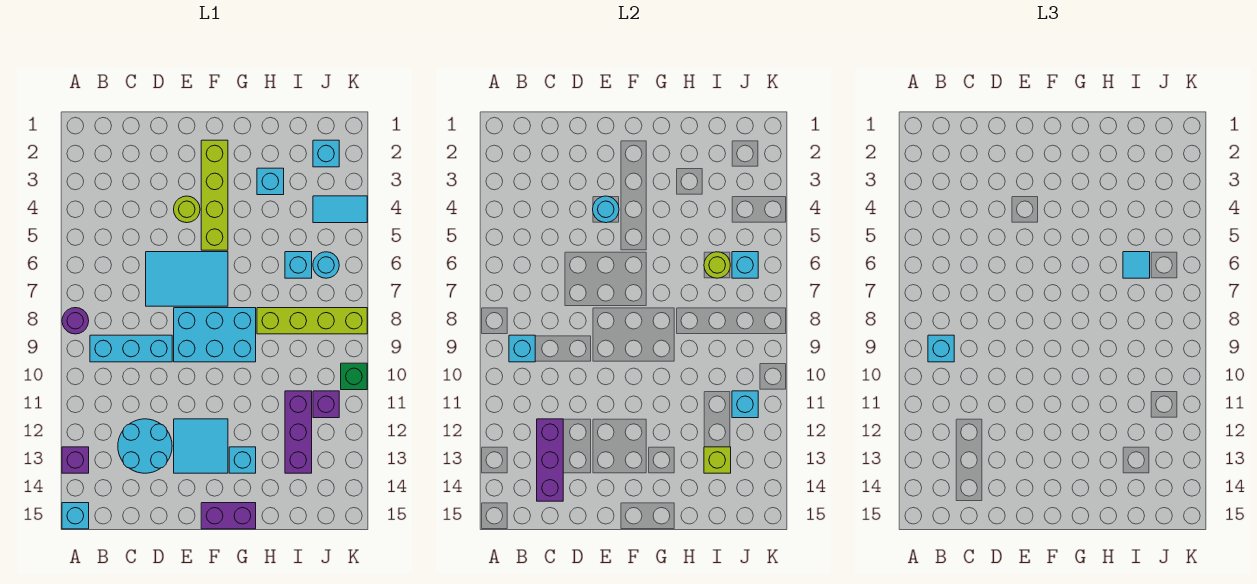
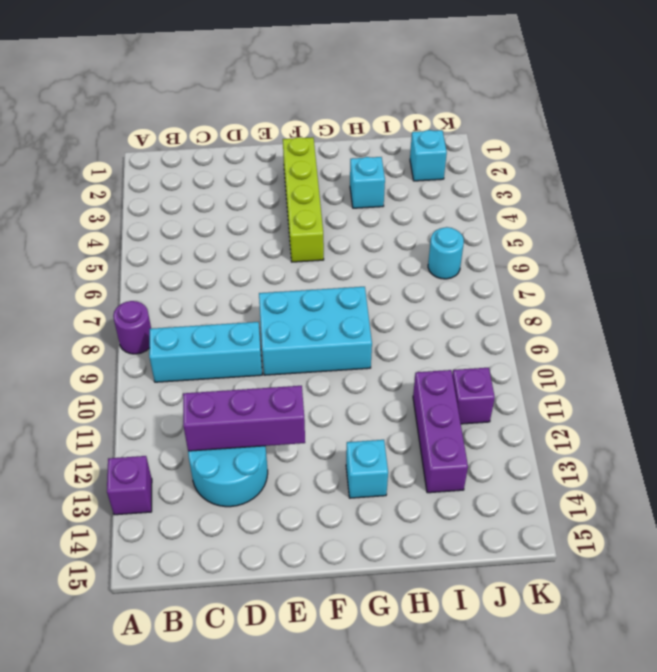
purple brick C12:E12 level 2 -> purple brick C12:C14 level 2
none -> cyan brick A15 level 1
none -> cyan tile D6:F7 level 1
none -> lime round brick E4 level 1
none -> cyan tile E12:F13 level 1

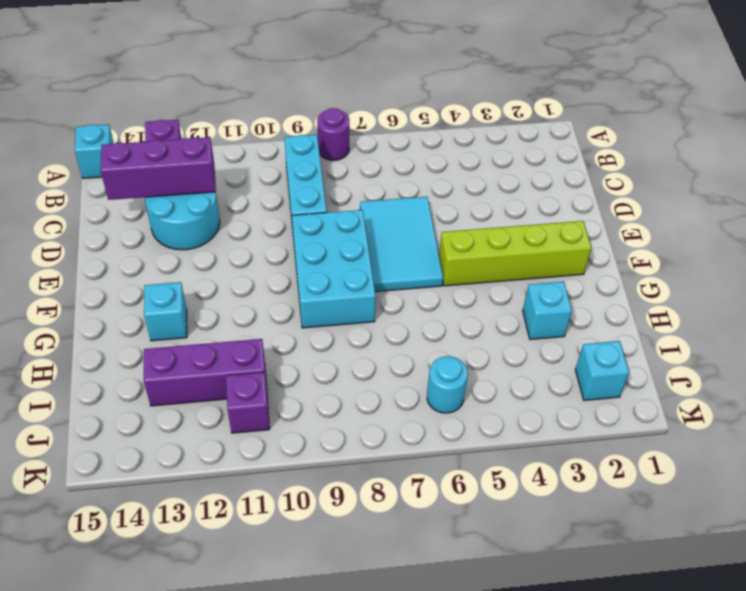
none -> lime round brick E4 level 1
none -> cyan tile E12:F13 level 1
none -> purple brick F15:G15 level 1
none -> lime brick H8:K8 level 1

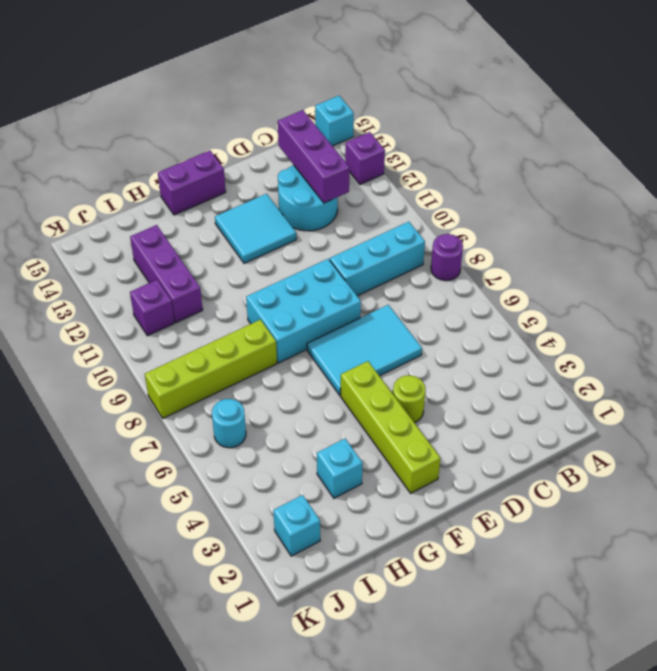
none -> cyan brick G13 level 1
none -> cyan brick I6 level 1
none -> cyan tile J4:K4 level 1
none -> green brick K10 level 1

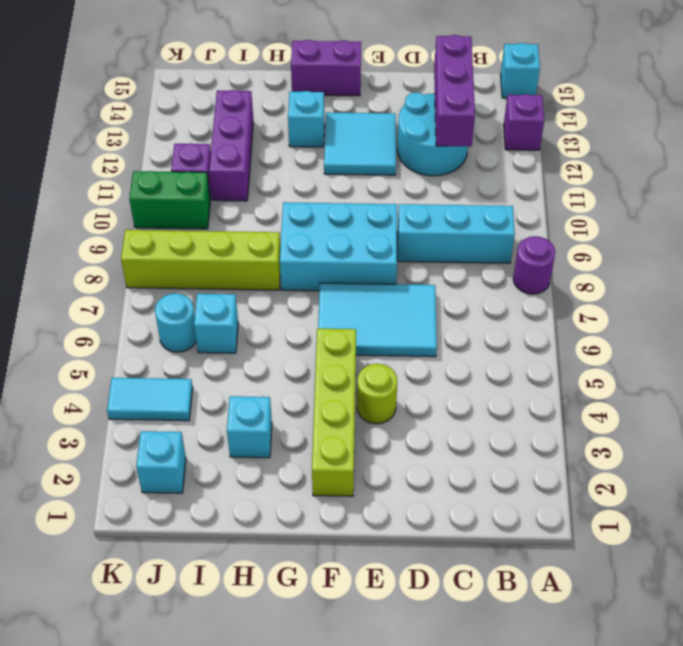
green brick J10:K10 level 1 -> green brick K10 level 1
none -> cyan brick B9 level 2
none -> cyan round brick E4 level 2
none -> lime round brick I6 level 2
none -> lime brick I13 level 2

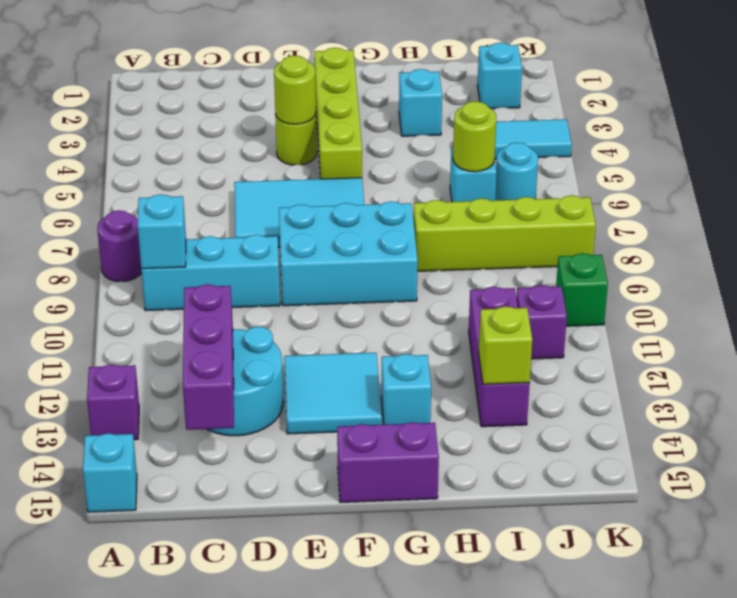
lime round brick E4 level 2 -> cyan round brick E4 level 2
none -> cyan brick J6 level 2
none -> cyan brick J11 level 2
none -> cyan brick B9 level 3
none -> cyan tile I6 level 3

